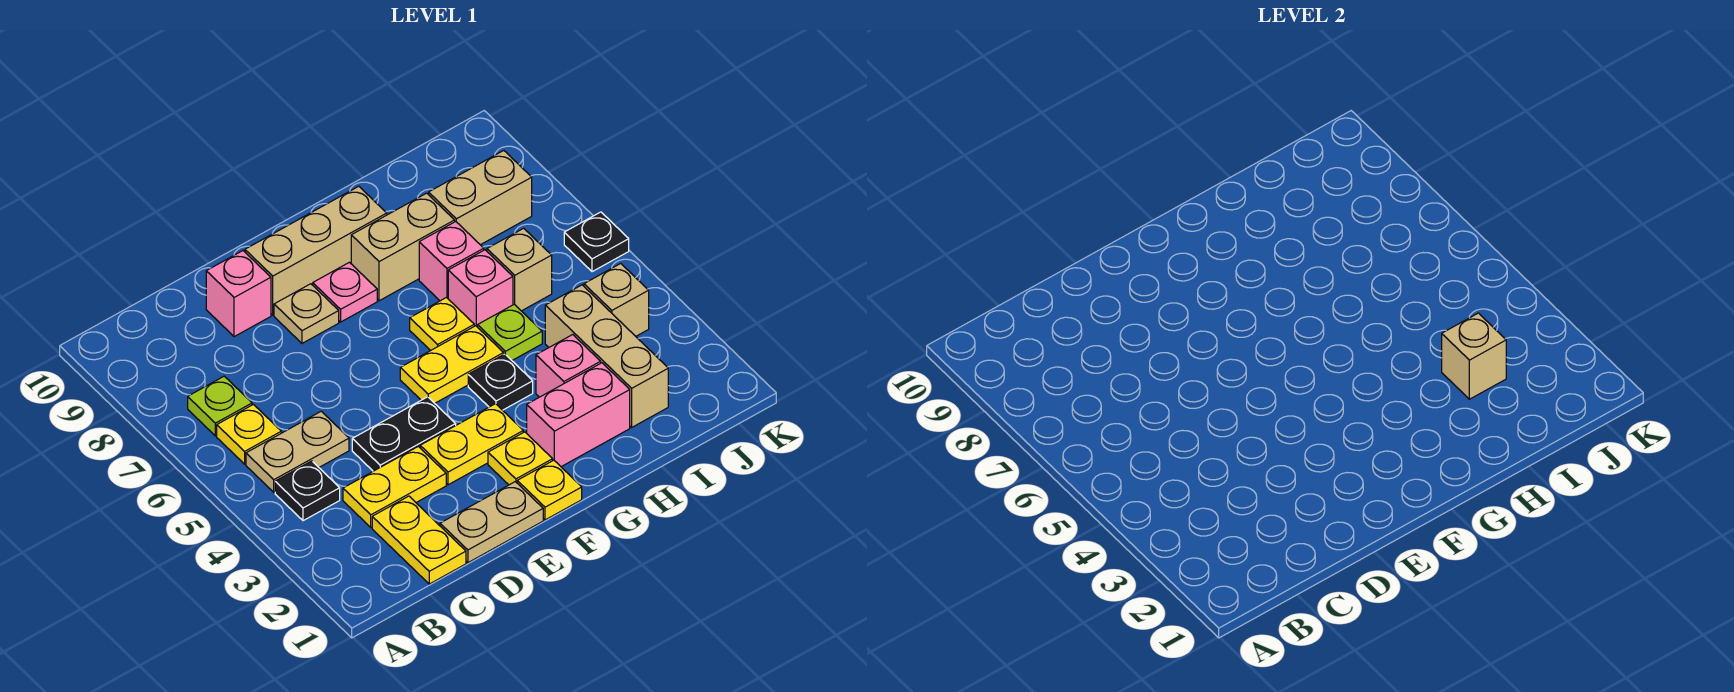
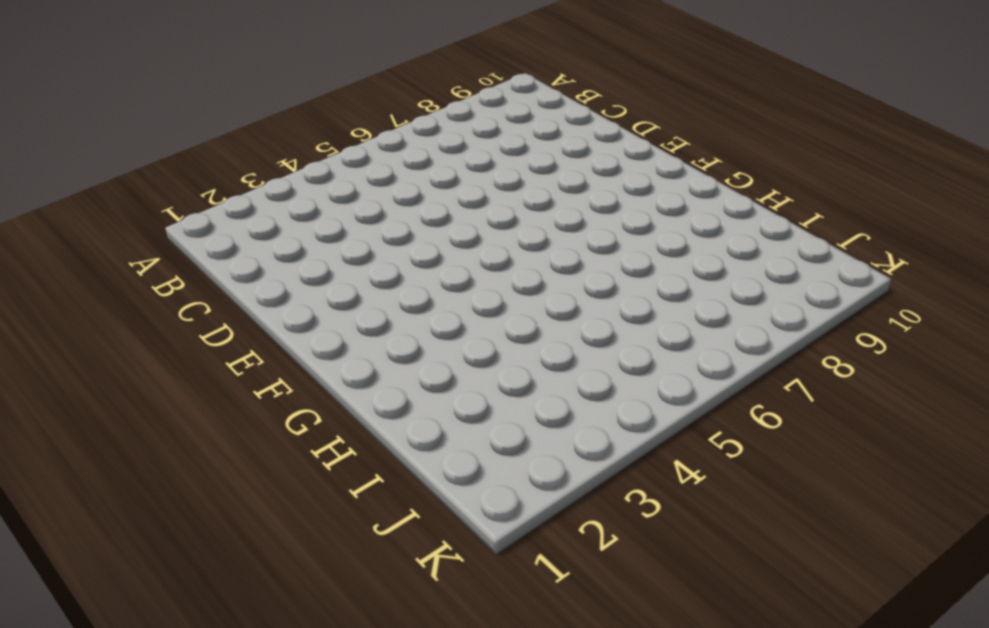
none -> black plate B4 level 1
none -> tan plate B5:C5 level 1
none -> yellow plate B6 level 1
none -> lime plate B7 level 1

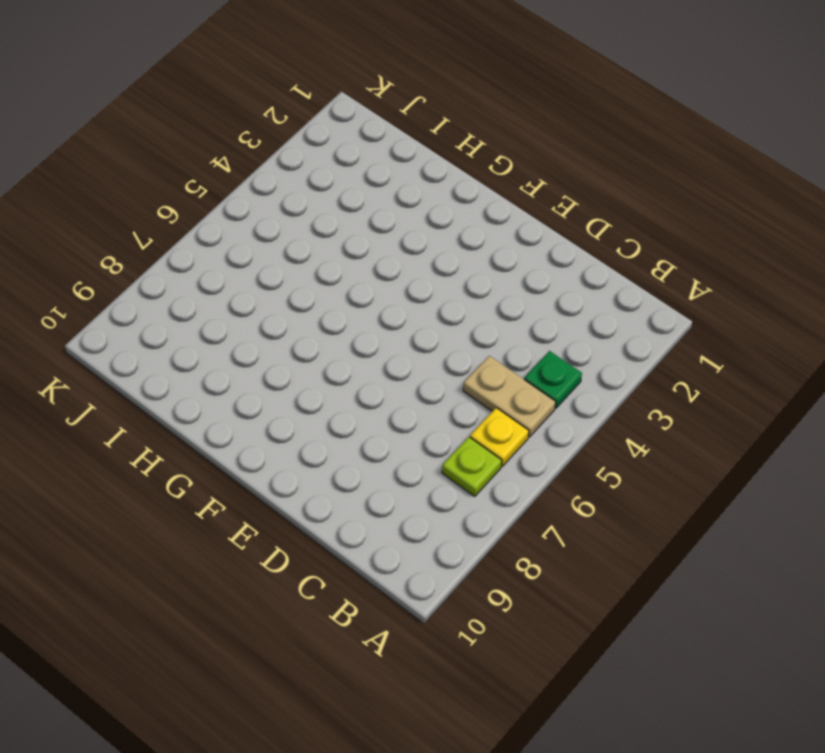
green plate B4 level 1 -> black plate B4 level 1
none -> yellow plate C1:C2 level 1
none -> yellow plate C3:D3 level 1
none -> tan plate D1:E1 level 1
none -> black plate D4:E4 level 1

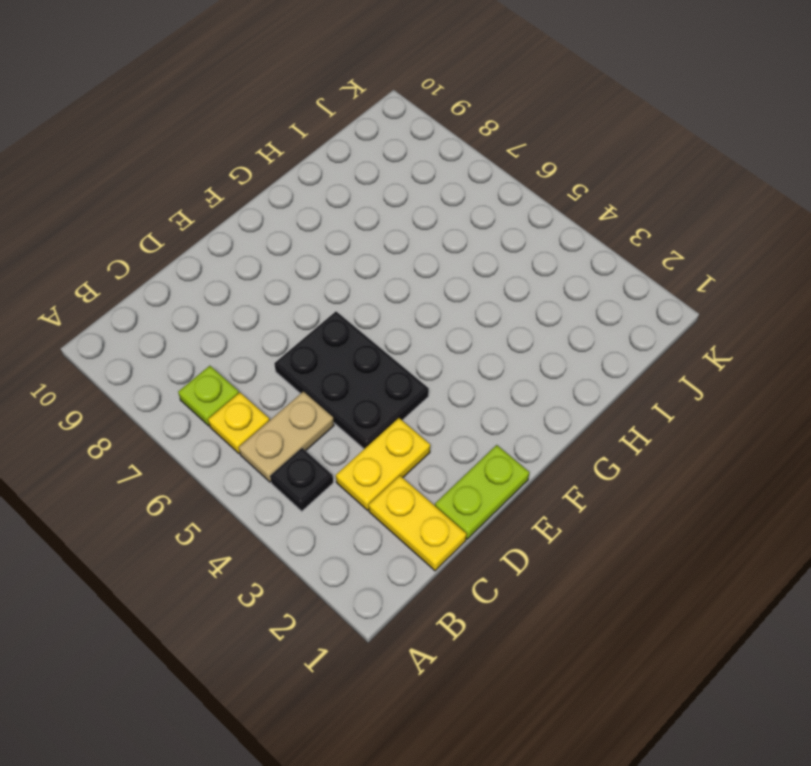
lime plate D1:E1 level 1 -> tan plate D1:E1 level 1
black plate D4:E6 level 1 -> black plate D4:E4 level 1
none -> pink brick D9 level 1
none -> yellow plate E3:F3 level 1
none -> tan plate E8 level 1
none -> tan brick E9:G9 level 1

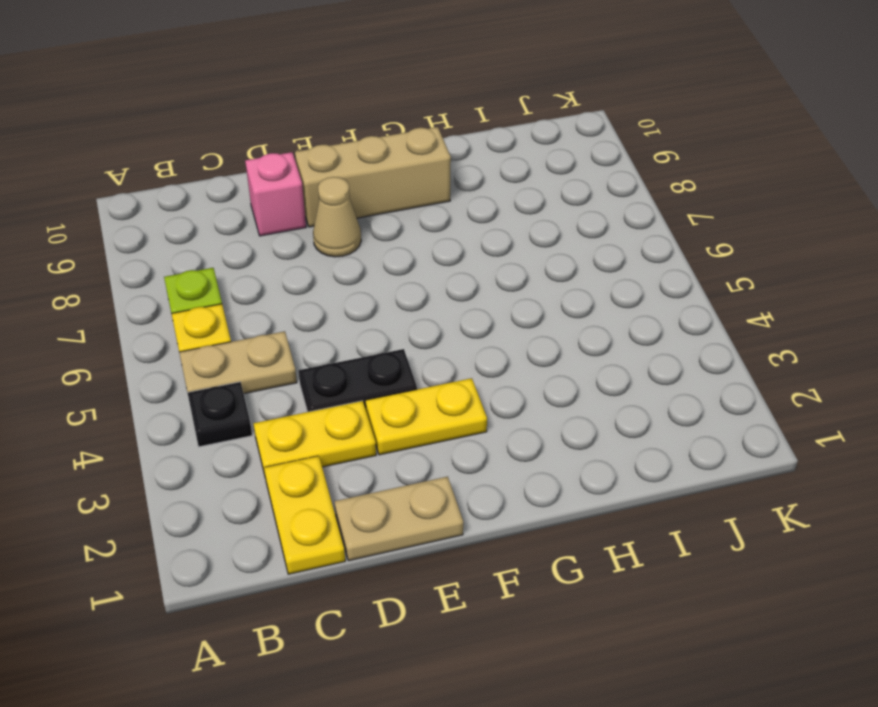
tan cone E8 level 1 -> tan plate E8 level 1
none -> yellow plate F1 level 1
none -> yellow plate F2 level 1
none -> yellow plate F5:G5 level 1
none -> pink plate F8 level 1

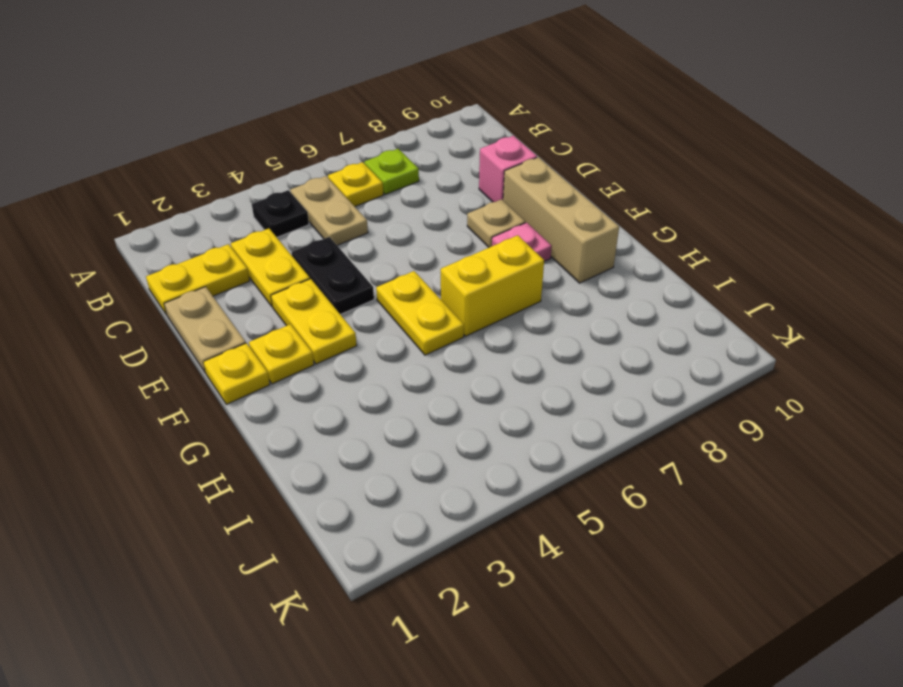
yellow brick G6:G7 level 1 -> yellow plate G6 level 1
none -> pink brick G2:H2 level 1
none -> black plate G4 level 1
none -> tan brick G8:H8 level 1
none -> pink brick H3 level 1

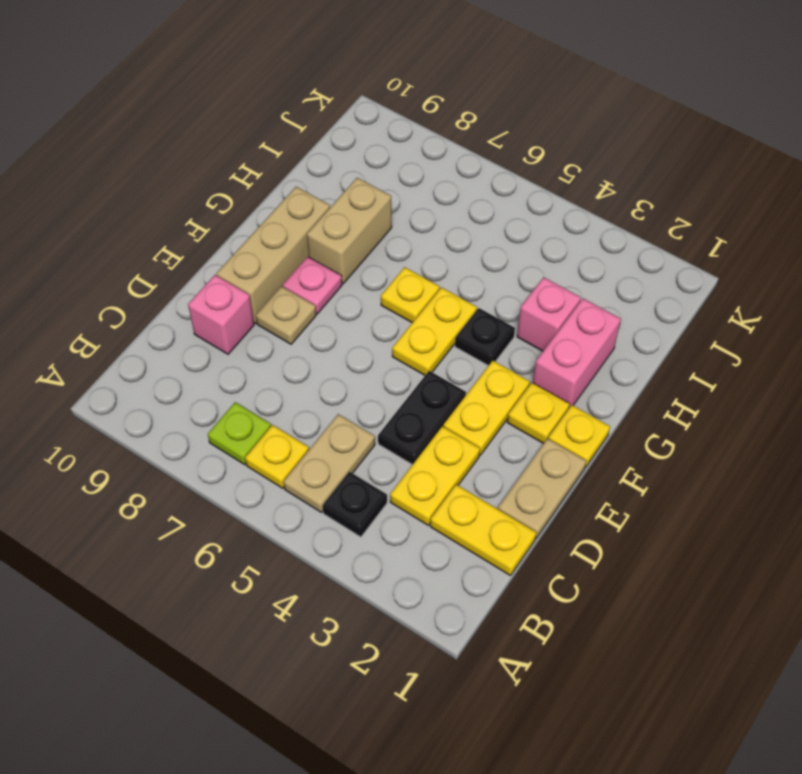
none -> lime plate H5 level 1
none -> pink brick H6 level 1
none -> pink brick H7 level 1
none -> tan brick I2:I4 level 1

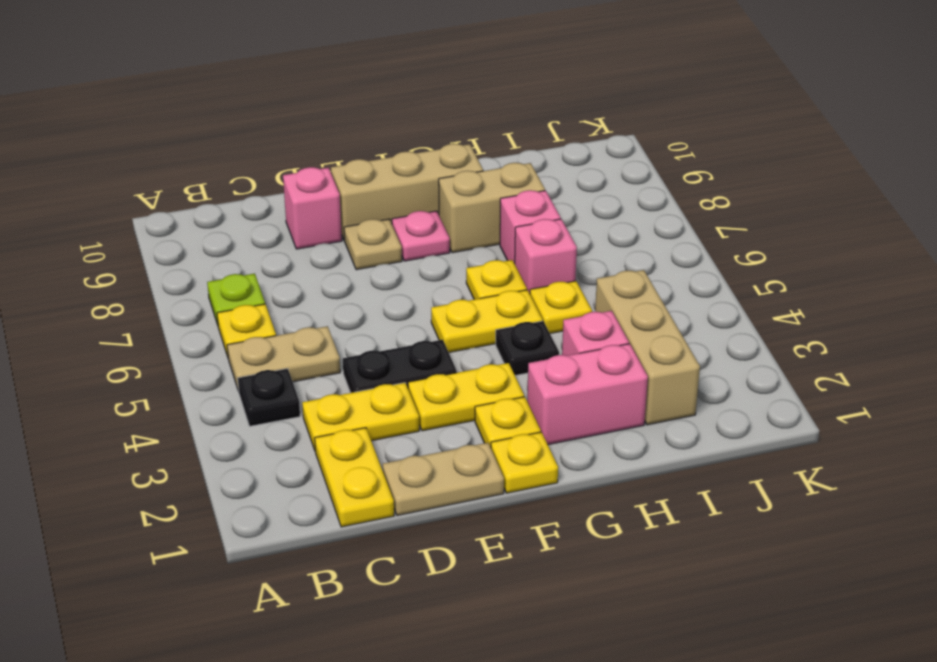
yellow plate H5 level 1 -> lime plate H5 level 1
none -> tan brick I6 level 1
none -> tan brick I8:J8 level 1
none -> tan brick J4 level 1
none -> black plate K6 level 1

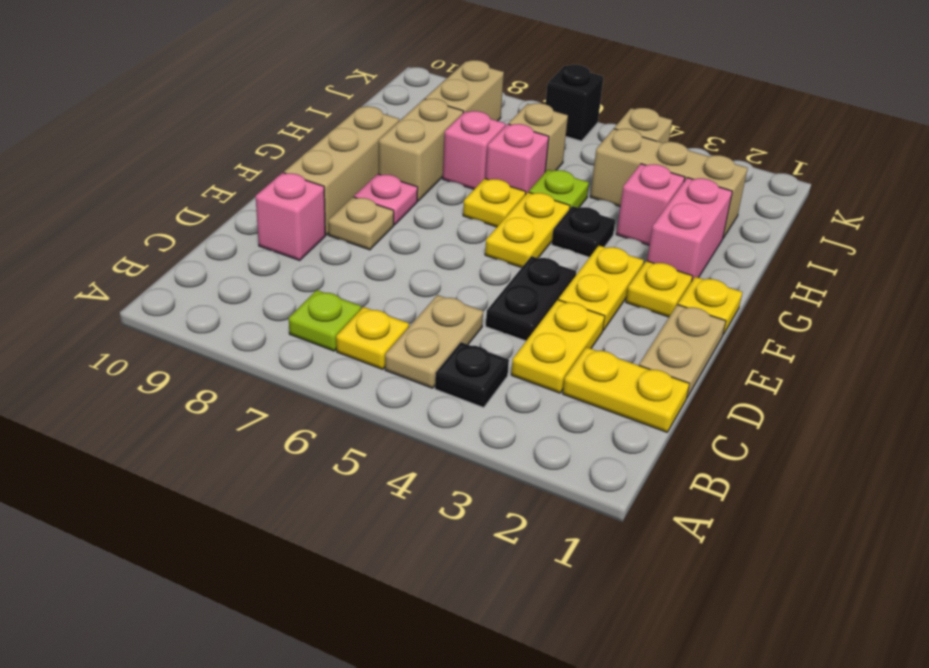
black brick K6 level 1 -> black plate K6 level 1
none -> tan brick I3 level 2

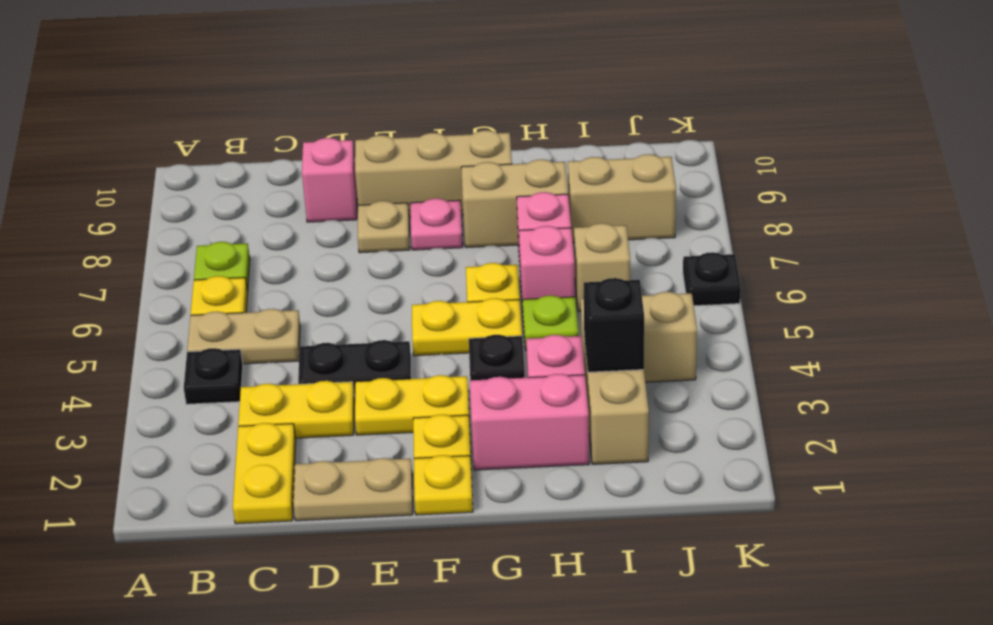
black brick I3 level 2 -> tan brick I3 level 2

